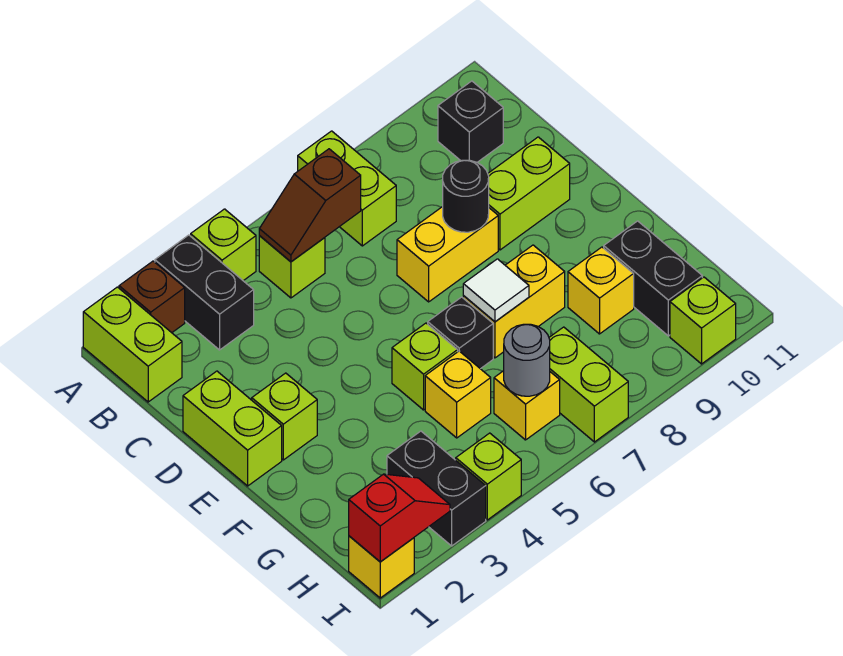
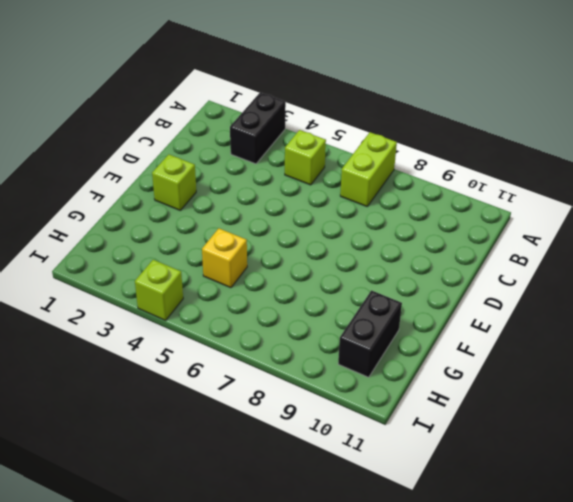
none -> lime brick A1:B1 level 1
none -> brown brick A2 level 1
none -> lime brick A4 level 1

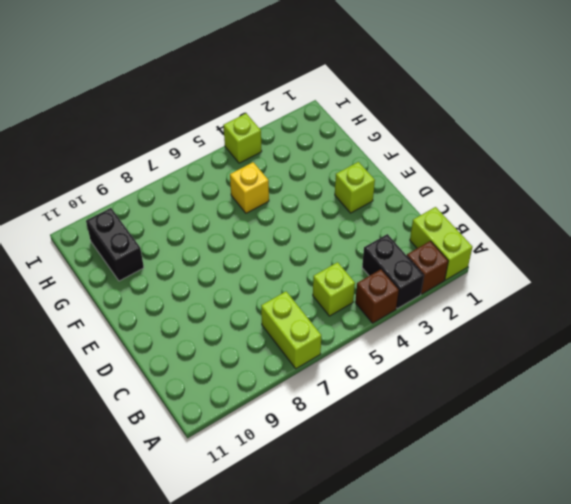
brown brick A4 level 1 -> lime brick A4 level 1
none -> black brick B10 level 1
none -> lime brick D1:E1 level 1
none -> yellow brick D7:D8 level 1

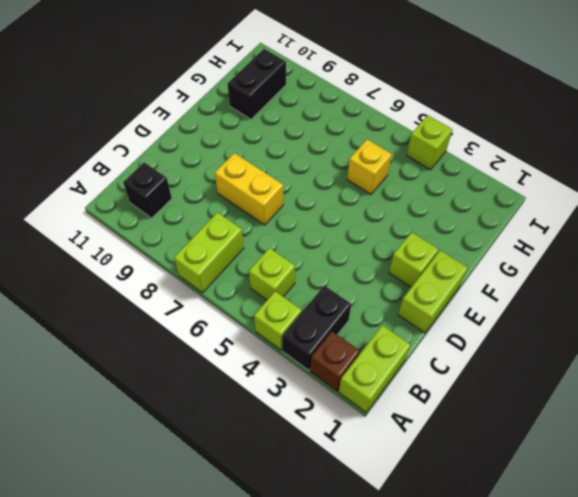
none -> lime brick D9:D10 level 1
none -> lime brick F5 level 1
none -> black brick F6 level 1

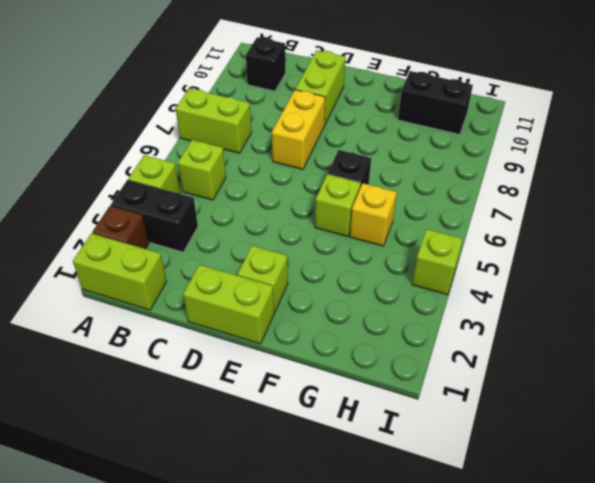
none -> yellow brick F7:F8 level 1
none -> yellow brick G9 level 1
none -> black brick H3:I3 level 1

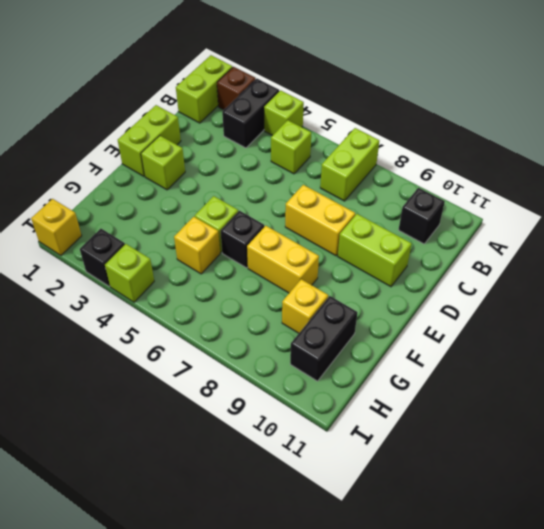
black brick I3 level 1 -> black brick H3:I3 level 1
none -> yellow brick H6 level 1
none -> lime brick H7:I7 level 1
none -> lime brick I10 level 1

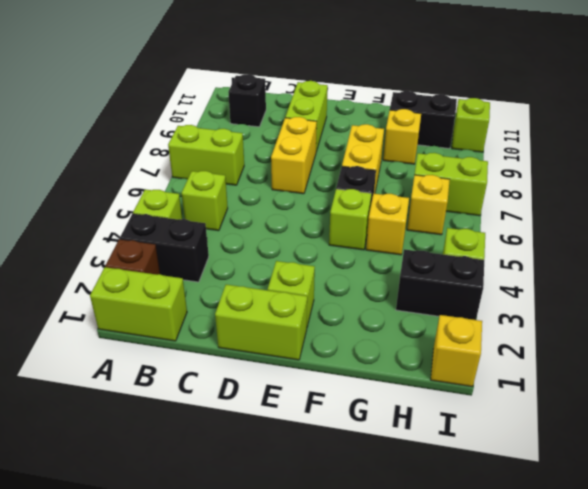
none -> brown slope B5:B6 level 2 top 6
none -> black round brick D8 level 2
none -> white tile F7 level 2

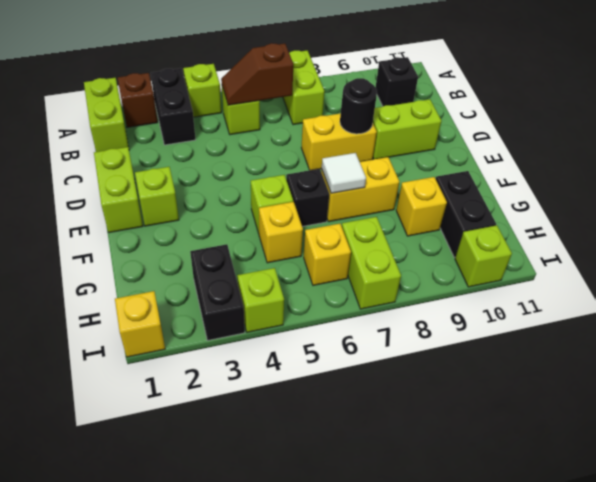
none -> grey round brick H6 level 2
none -> red slope I1:I2 level 2 top 1

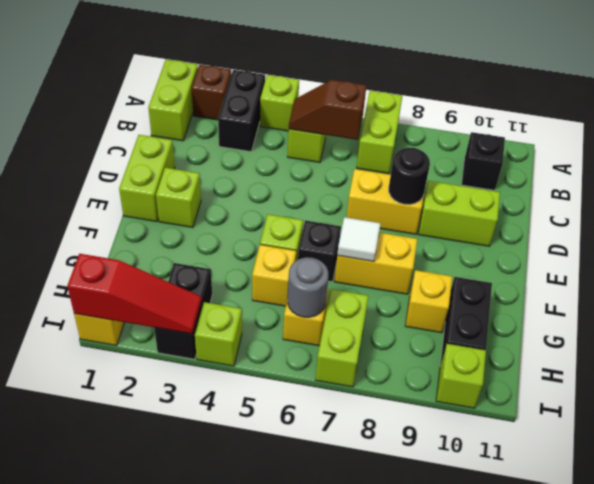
red slope I1:I3 level 2 top 1 -> red slope I1:I2 level 2 top 1

